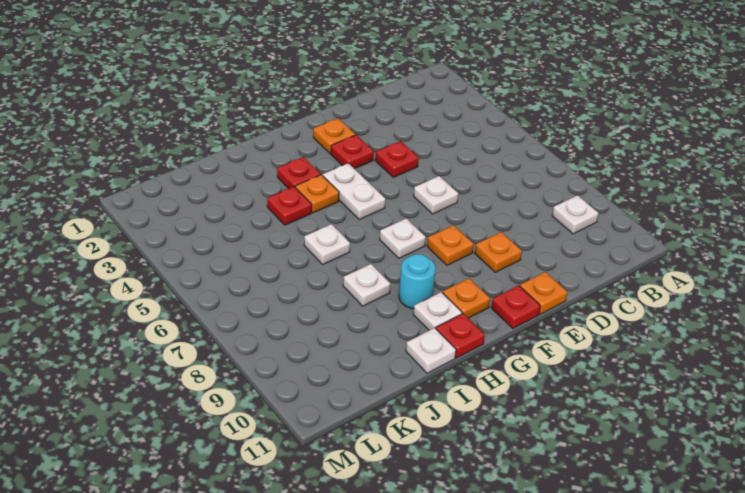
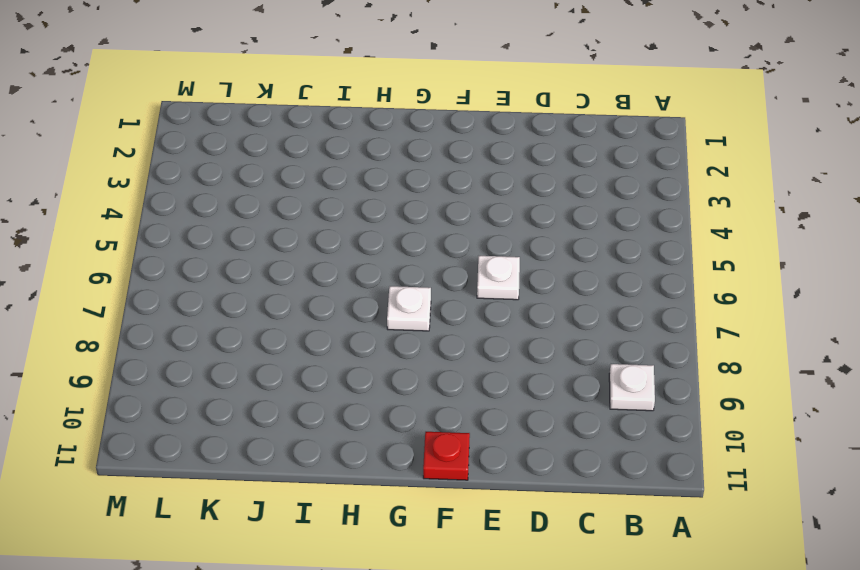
none -> red plate E4 level 1
none -> orange plate E9 level 1
none -> orange plate E11 level 1

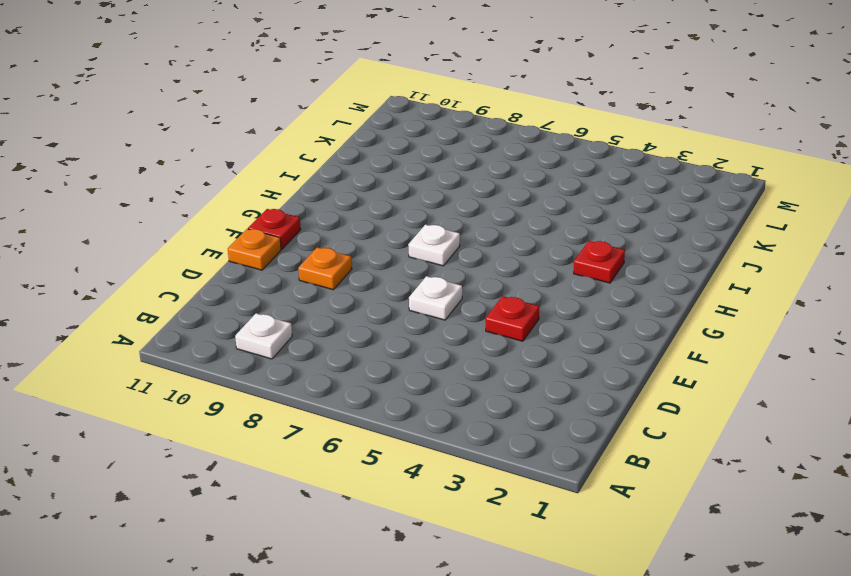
none -> orange plate F2 level 1
none -> red plate F3 level 1
none -> orange plate F8 level 1

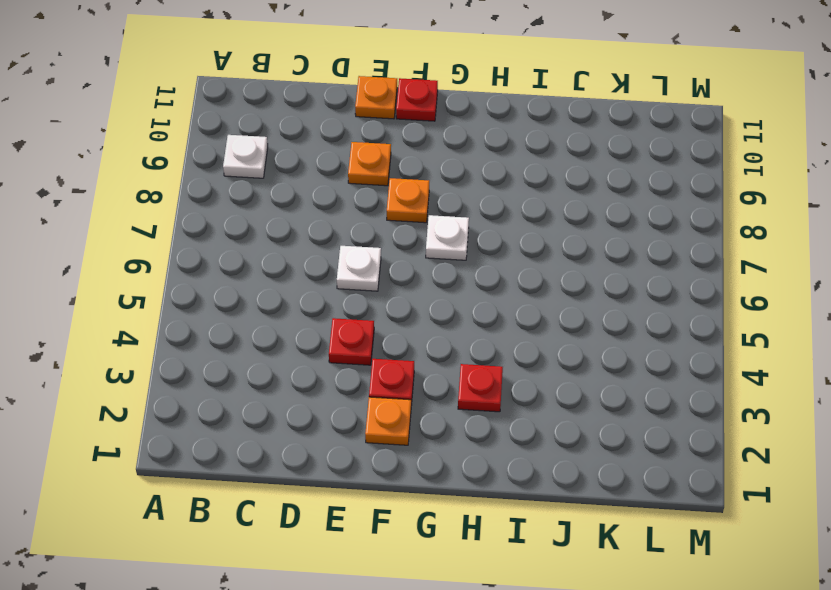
none -> white plate G4:G5 level 1
none -> orange plate G10 level 1
none -> orange plate H4 level 1

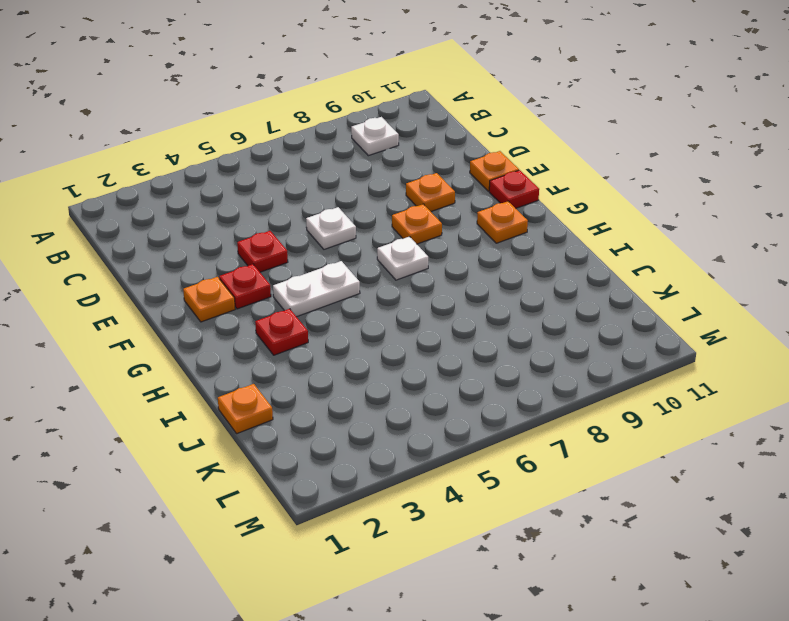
orange plate J1 level 1 -> orange plate H4 level 1
none -> cyan round brick H9 level 1
none -> white plate H10 level 1
none -> red plate H11 level 1

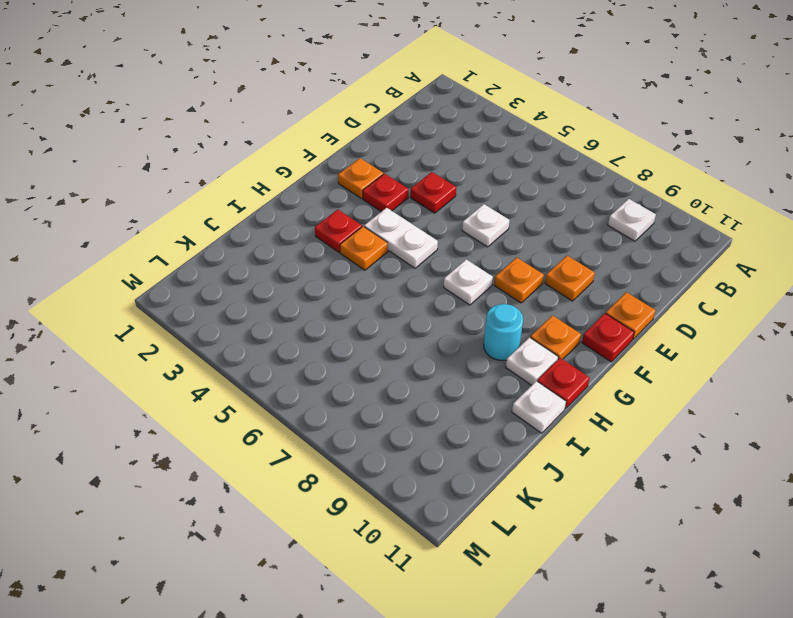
none -> red plate I4 level 1
none -> white plate I6 level 1
none -> white plate I8 level 1

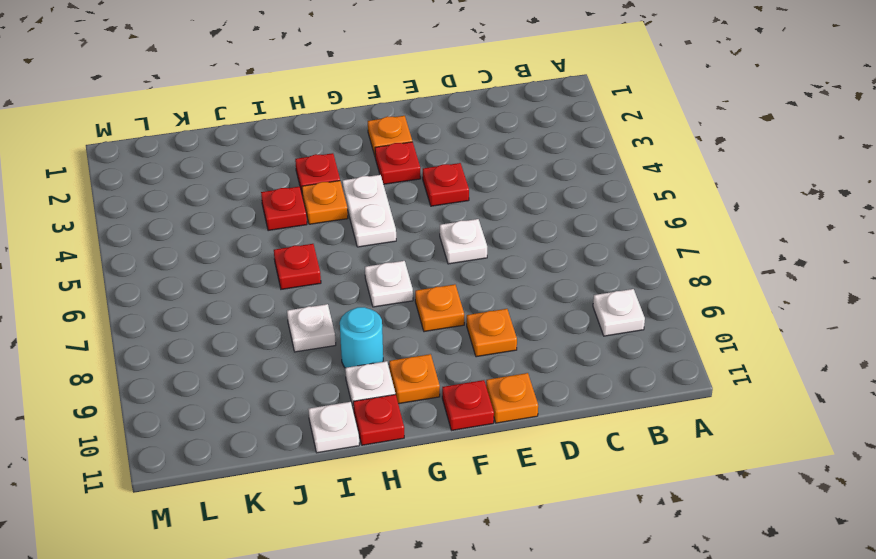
red plate I6 level 1 -> white plate I6 level 1

